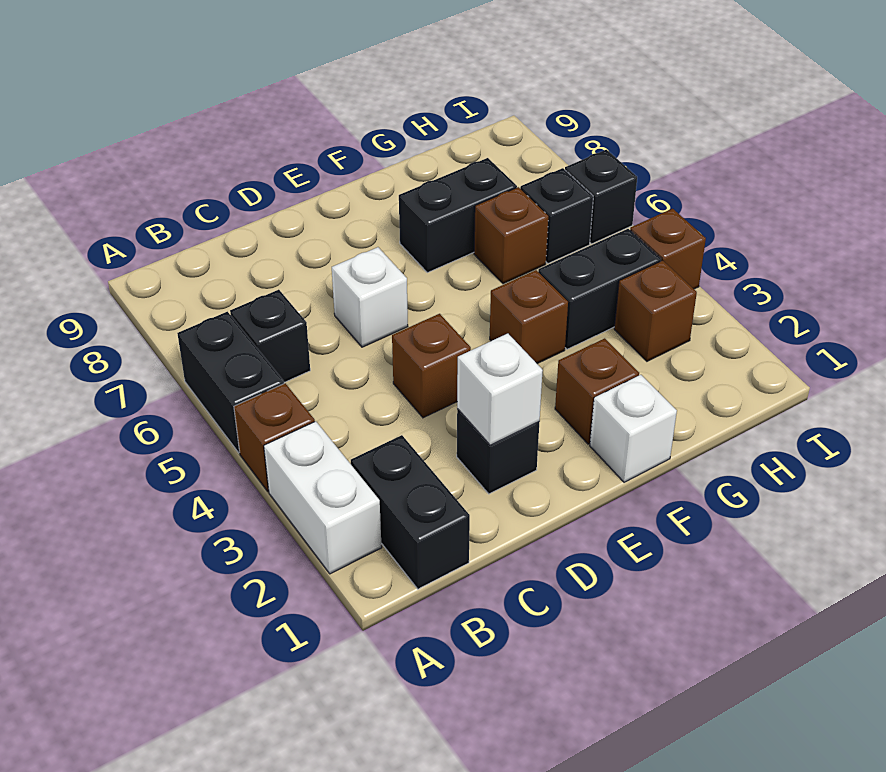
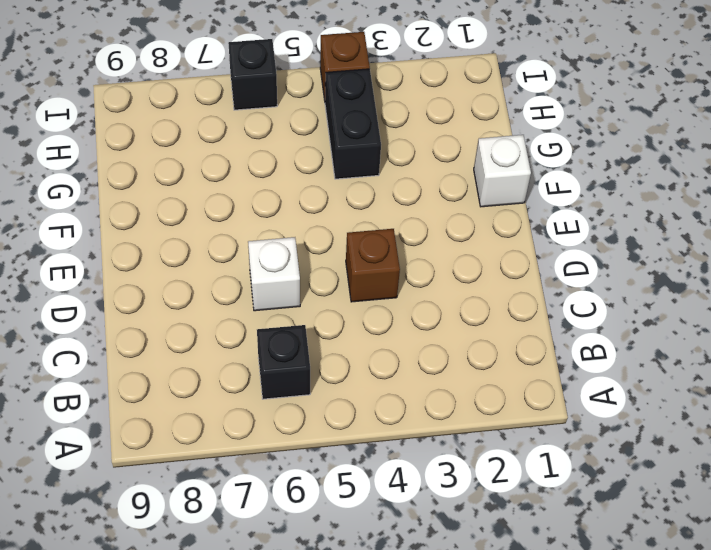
none -> white brick A2:A3 level 1
none -> brown brick A4 level 1
none -> black brick A5:A6 level 1

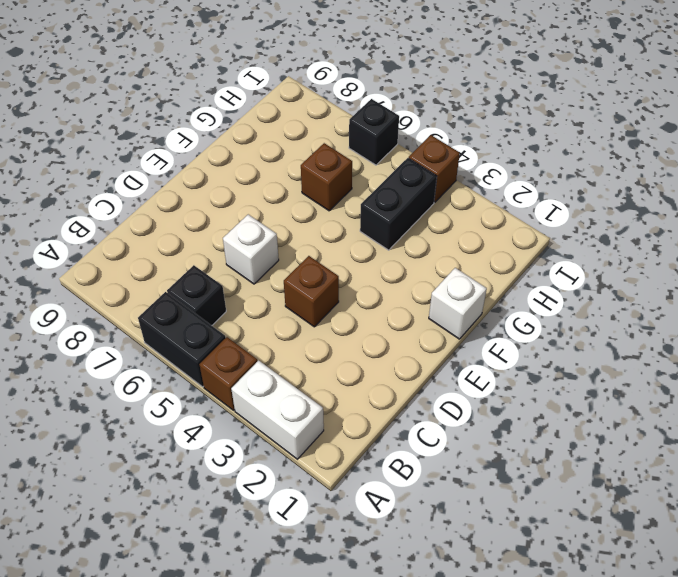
none -> black brick B1:B2 level 1
none -> black brick D2 level 1
none -> brown brick F2 level 1

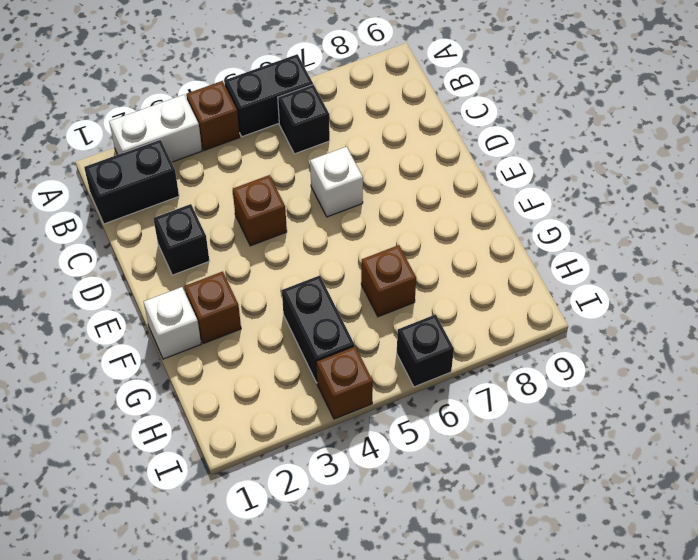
none -> brown brick F4 level 1
none -> black brick F7:G7 level 1
none -> brown brick H3 level 1

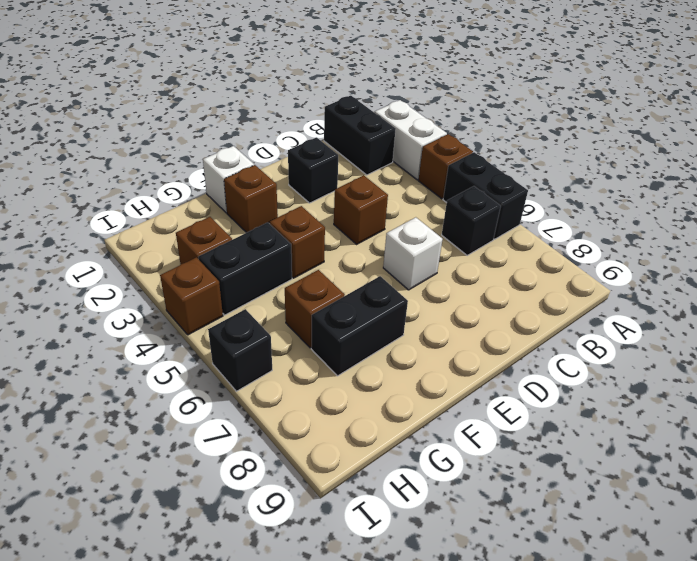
none -> black brick H6 level 1
none -> white brick D2 level 2

